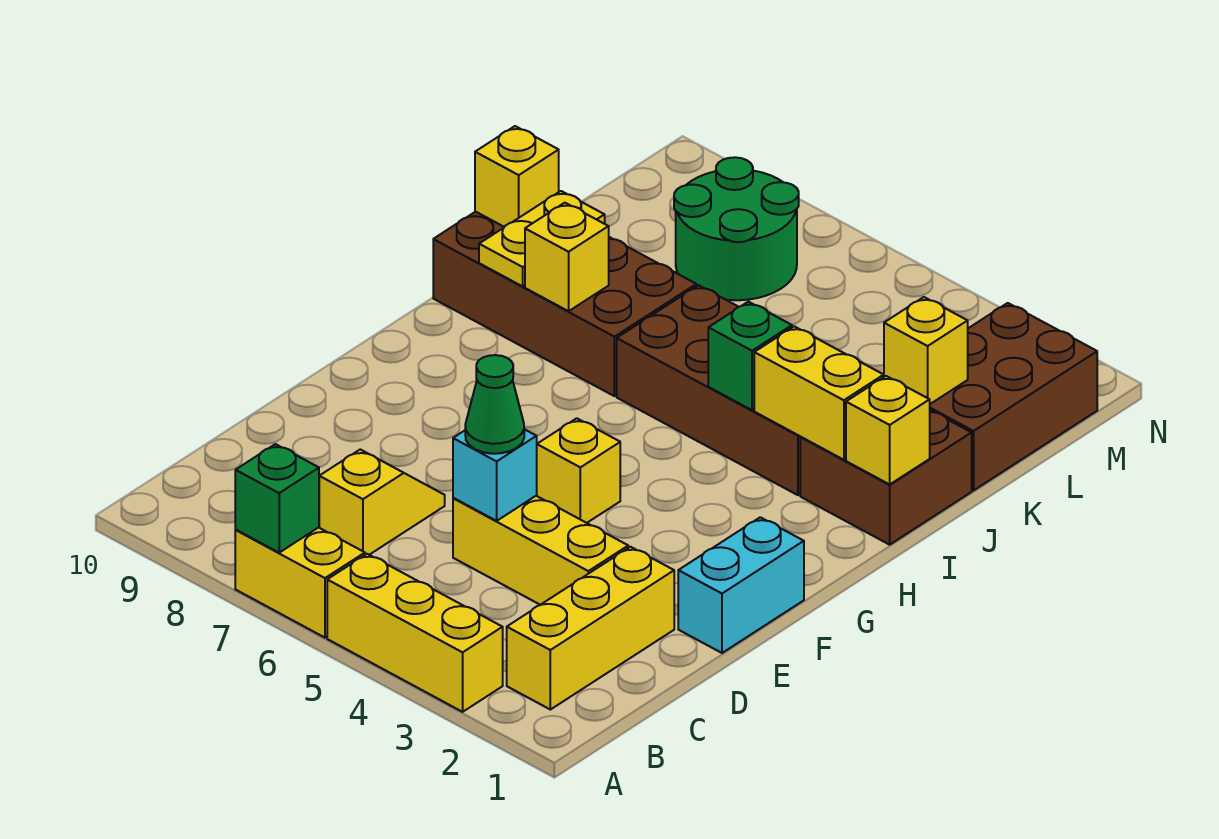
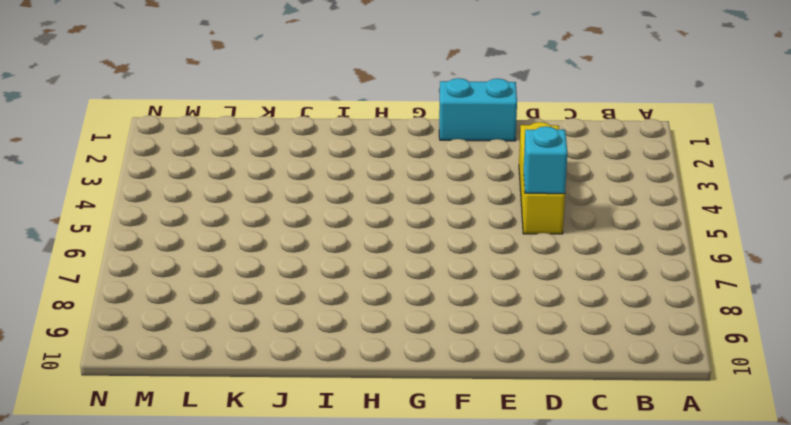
none -> yellow brick A3:A5 level 1
none -> yellow brick A6:A7 level 1
none -> yellow brick B2:D2 level 1

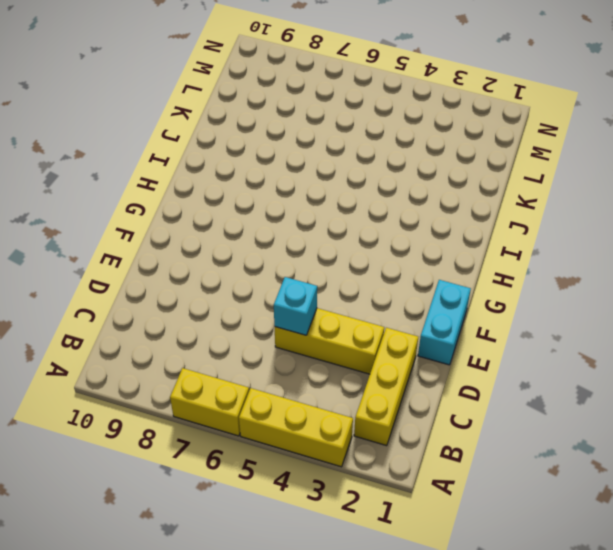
none -> yellow slope C7:D7 level 1 top C
none -> yellow brick F5 level 1
none -> brown brick I1:J2 level 1

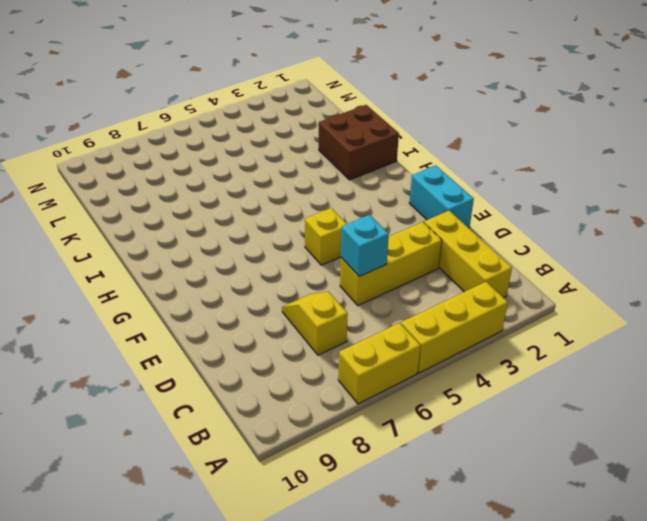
none -> brown brick I3:J6 level 1
none -> brown brick I7:J10 level 1
none -> brown brick K1:M2 level 1

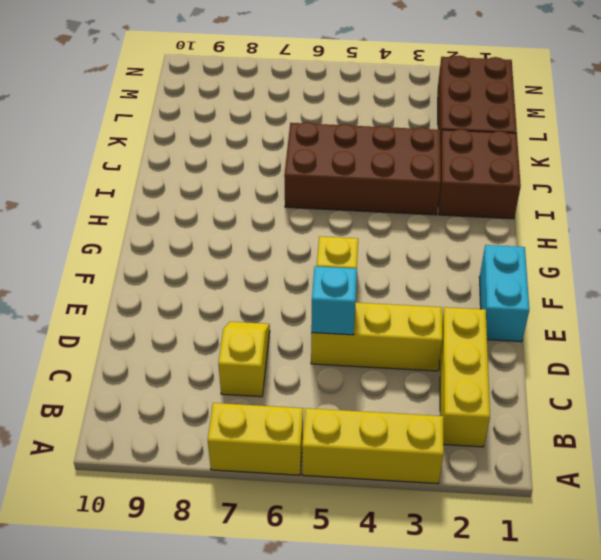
none -> brown brick I7:J10 level 1
none -> green round brick L7:M8 level 1
none -> green brick A7 level 2

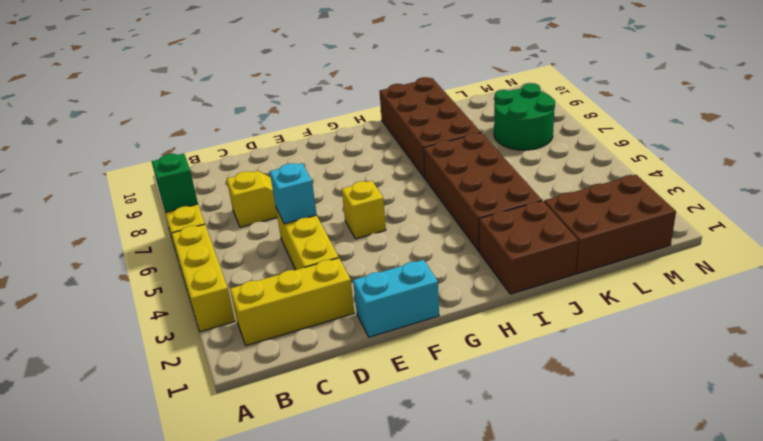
none -> yellow brick I1 level 2
none -> yellow brick I2:I3 level 2
none -> green brick I4 level 2

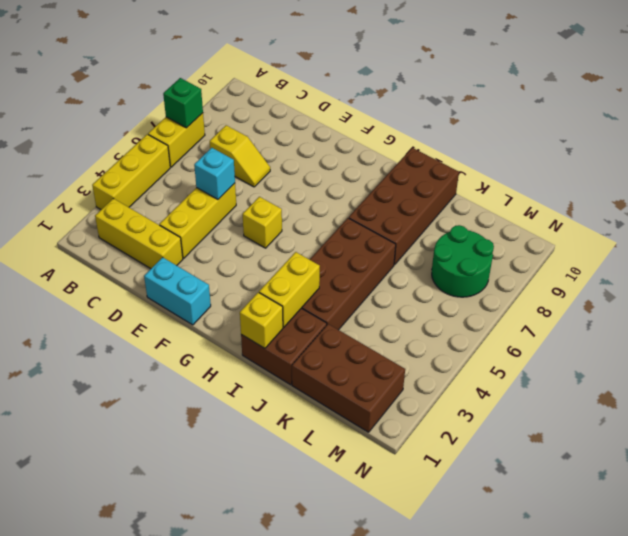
none -> green brick I4 level 2
none -> yellow brick I8 level 2
none -> yellow plate I9:J9 level 2

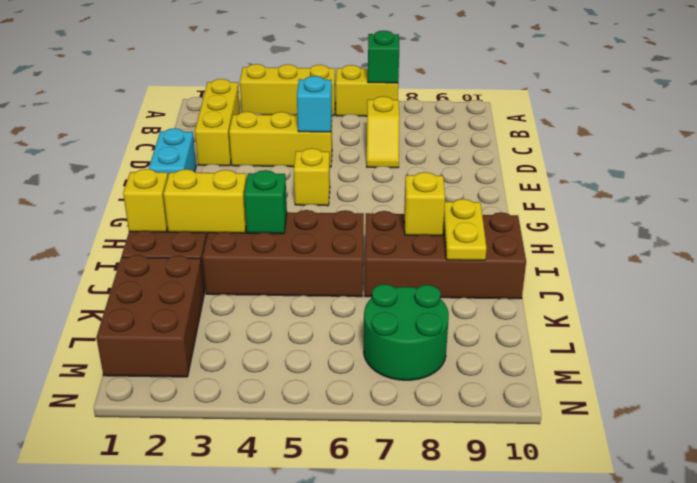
none -> yellow brick J10 level 2
none -> yellow brick K2 level 2
none -> green cone D5 level 3

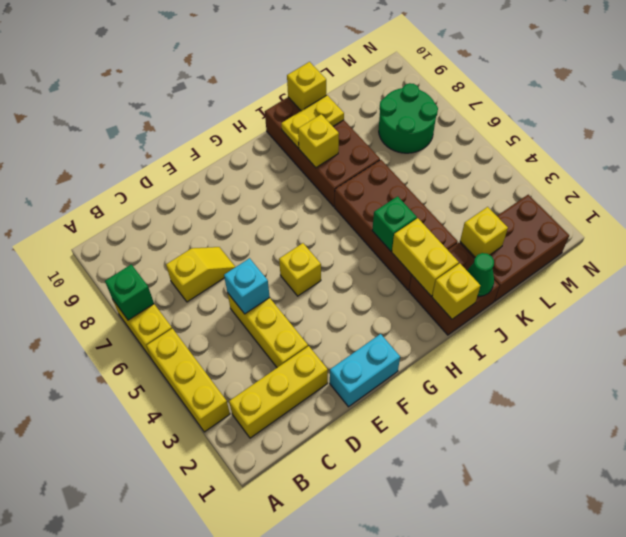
green cone J1 level 2 -> green cone D5 level 3

